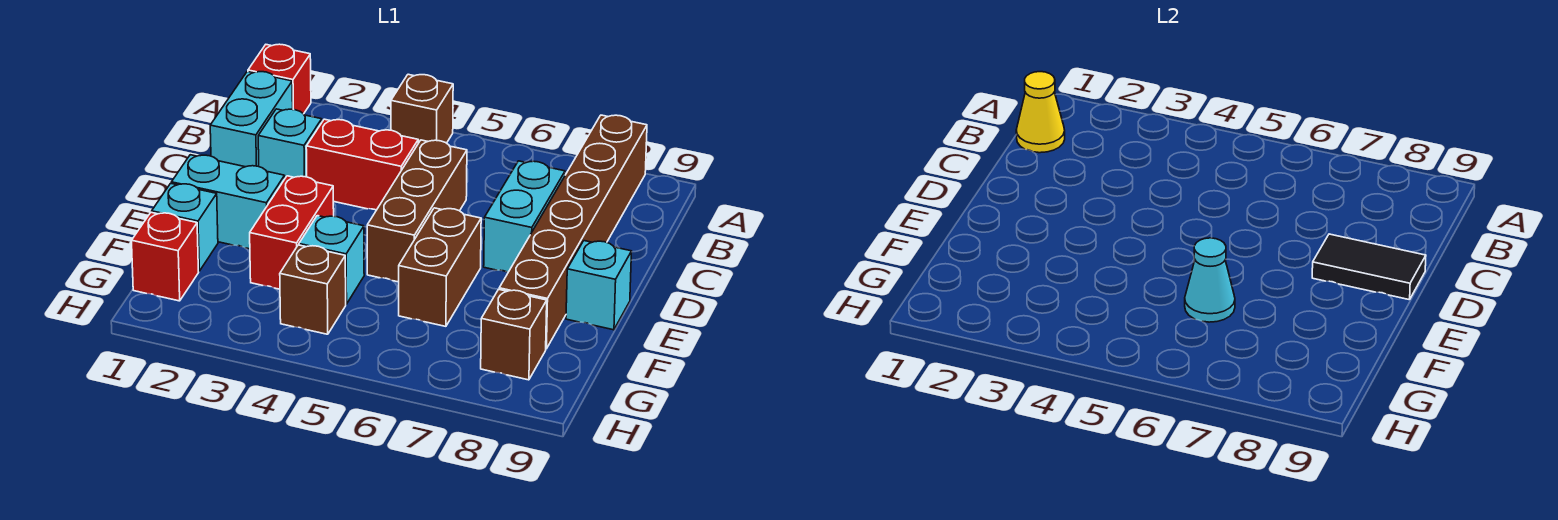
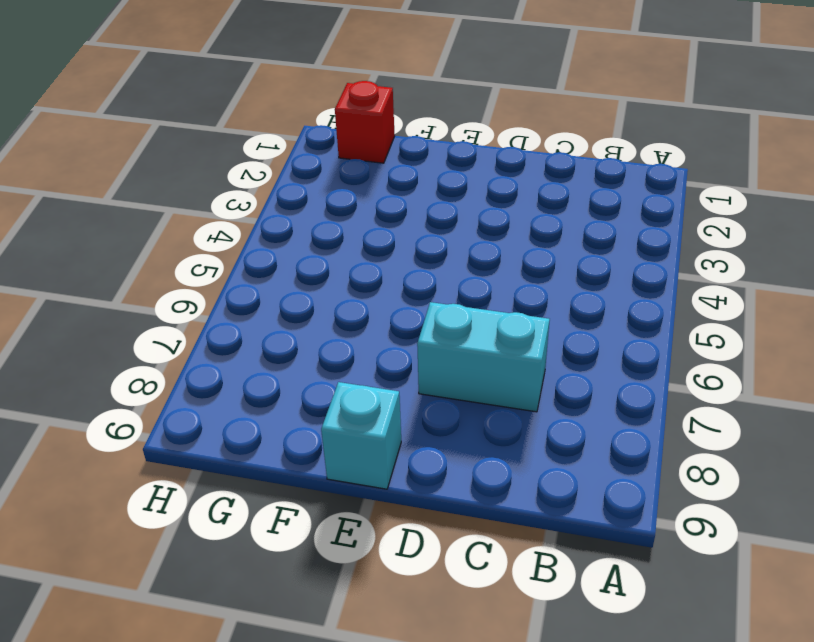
none -> red brick A1 level 1
none -> brown brick A4 level 1
none -> brown brick A8:F8 level 1

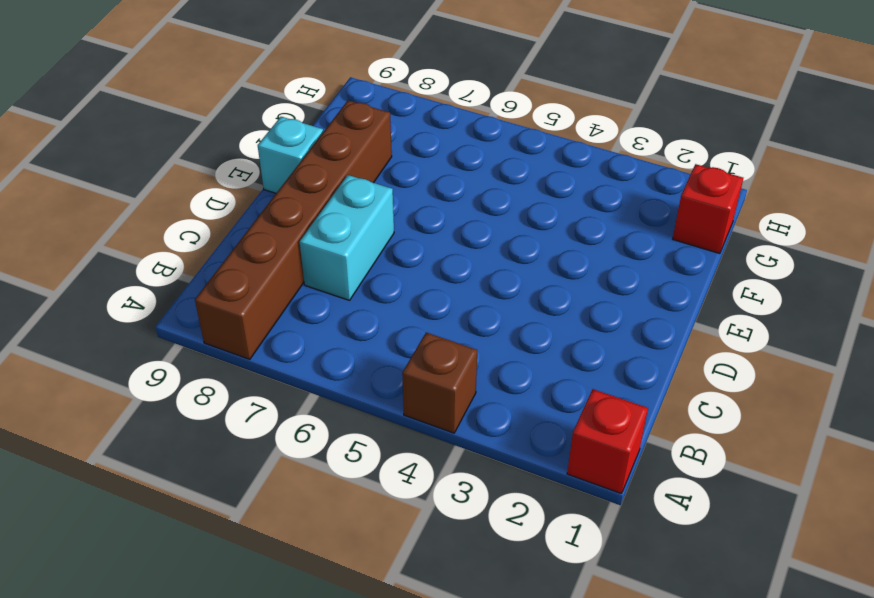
none -> cyan brick B1:C1 level 1
none -> cyan brick C2 level 1
none -> red brick C3:C4 level 1

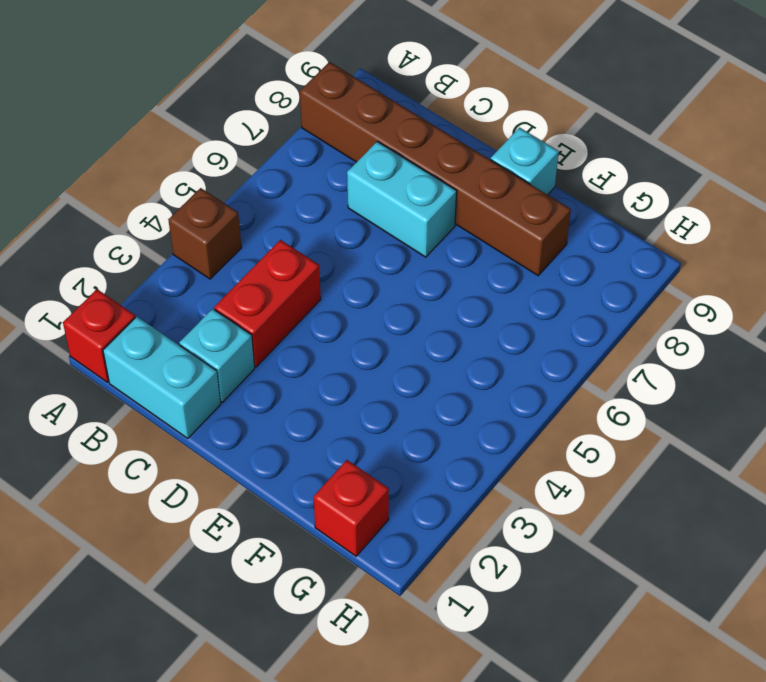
none -> brown brick C5:E5 level 1
none -> cyan brick E1:E2 level 1
none -> red brick E3:F3 level 1

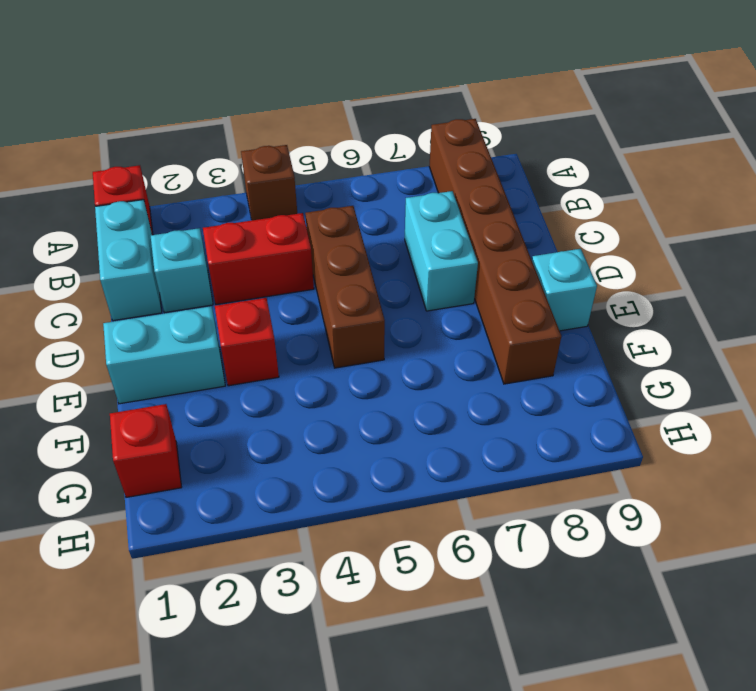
red brick E3 level 1 -> red brick E3:F3 level 1
none -> brown brick E6:F6 level 1
none -> cyan brick F1 level 1
none -> cyan brick F4 level 1

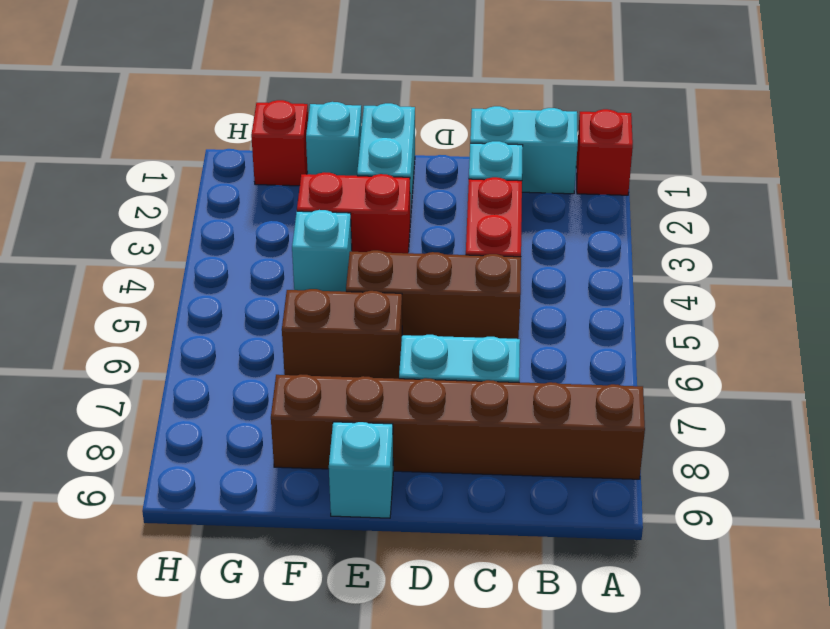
none -> brown brick A4 level 1
none -> brown brick G4 level 1
none -> brown brick G8 level 1

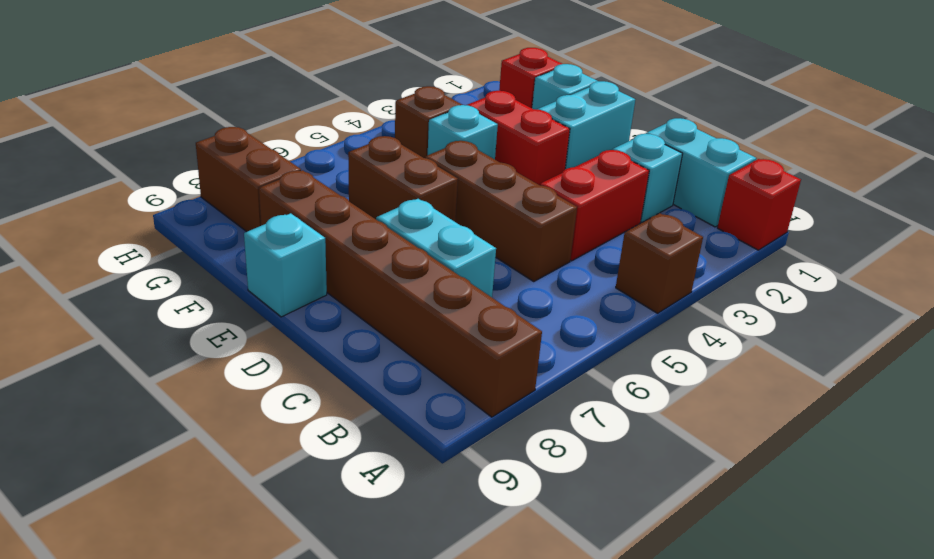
brown brick G8:H8 level 1 -> brown brick G8 level 1
none -> yellow cone B1 level 2
none -> black tile D8:D9 level 2
none -> cyan cone F6 level 2

